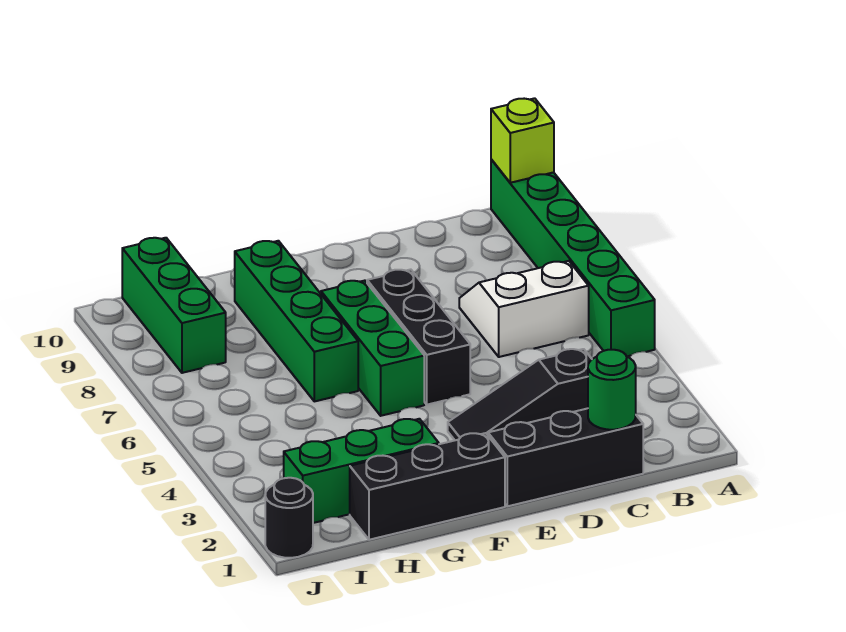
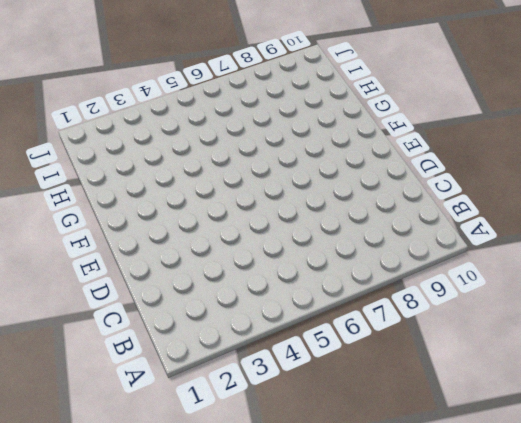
none -> green brick A5:A10 level 1
none -> white slope B6:C7 level 1 top 6
none -> black brick C1:E1 level 1

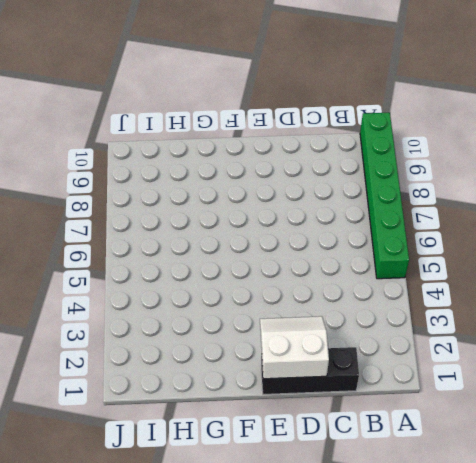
white slope D1:E2 level 2 top 1 -> white slope B6:C7 level 1 top 6
none -> black slope C3:E3 level 1 top C
none -> black brick E5:E7 level 1
none -> black brick F1:H1 level 1

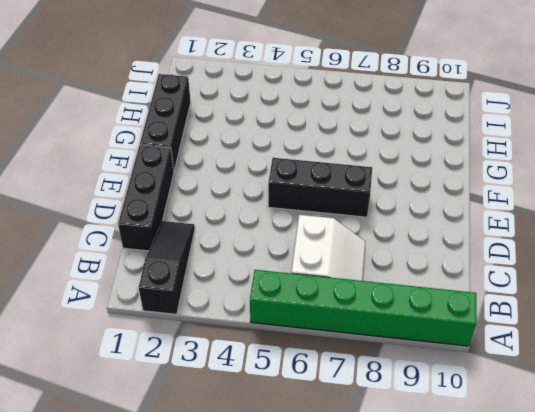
black slope A2:C2 level 1 top A -> black slope C3:E3 level 1 top C
none -> green brick F5:F7 level 1
none -> green brick G2:I2 level 1
none -> green brick G6:G9 level 1

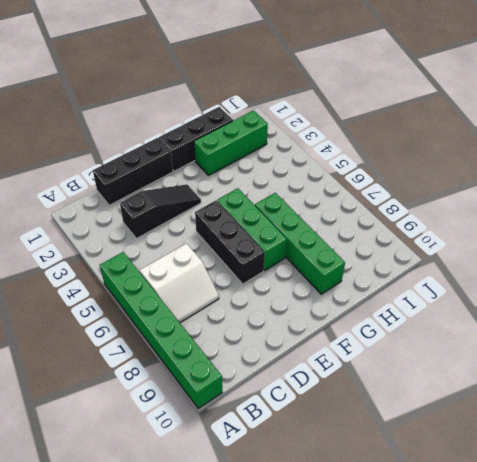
none -> green brick I8:I10 level 1
none -> black round brick J1 level 1
none -> lime brick A10 level 2

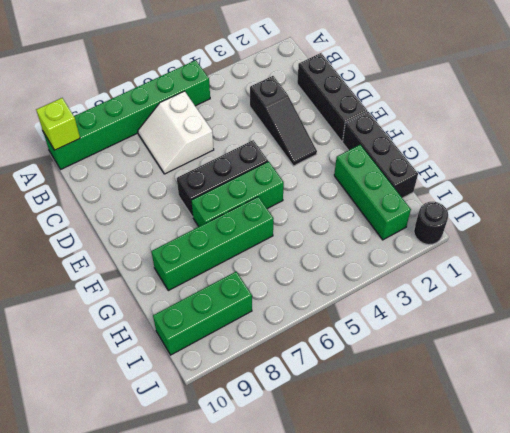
none -> green round brick C1 level 2

